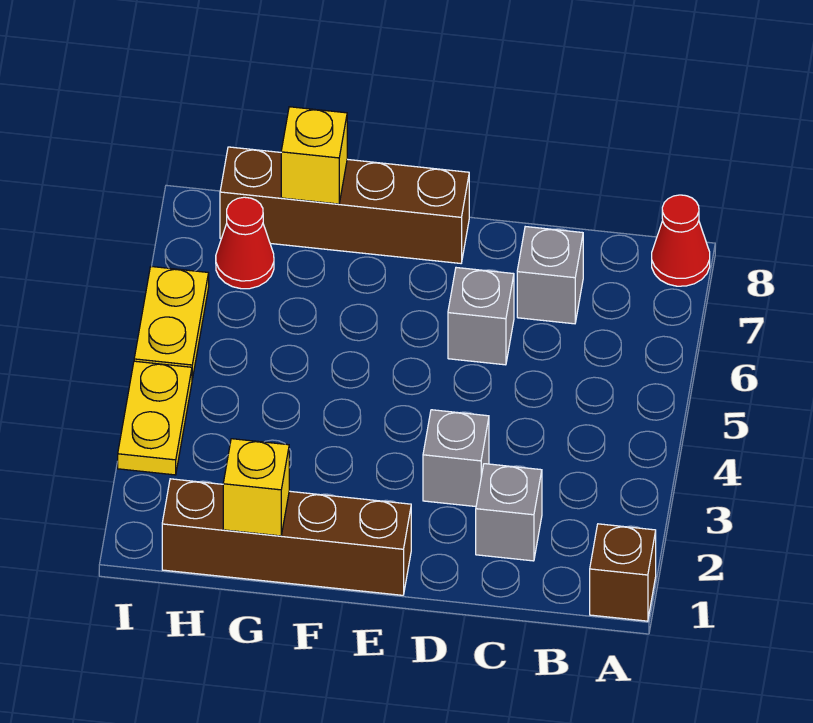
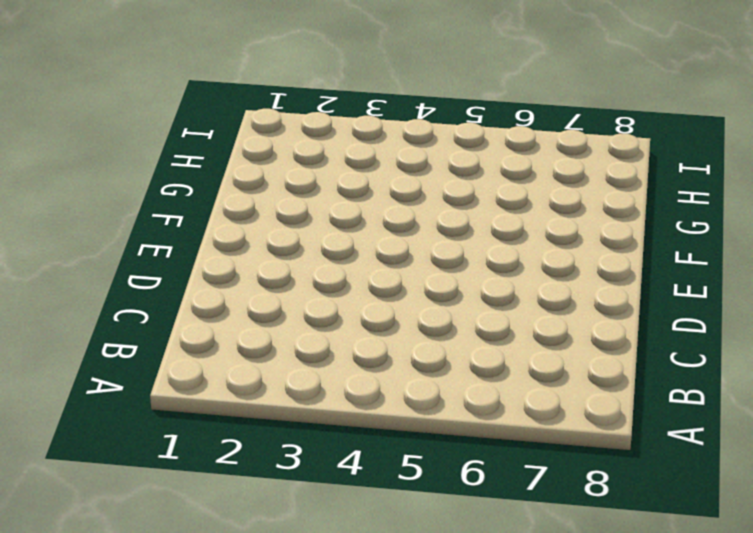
none -> brown brick A1 level 1
none -> red cone A8 level 1
none -> grey brick C2 level 1

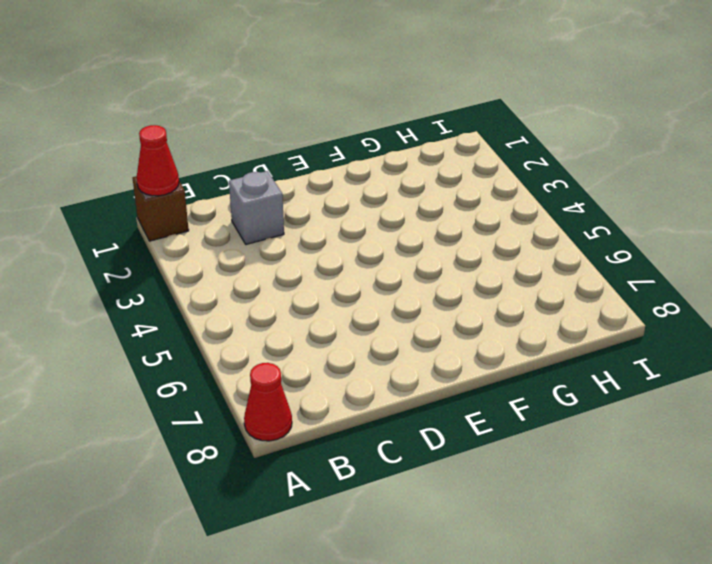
red cone A1 level 2 -> red cone H7 level 1
none -> grey brick C7 level 1
none -> grey brick D3 level 1
none -> grey brick D6 level 1

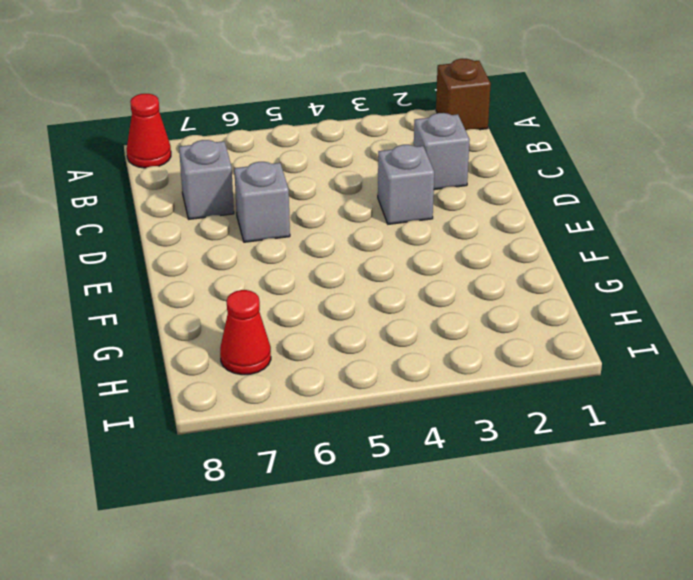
none -> brown brick E1:H1 level 1
none -> brown brick E8:H8 level 1
none -> yellow plate I3:I4 level 1

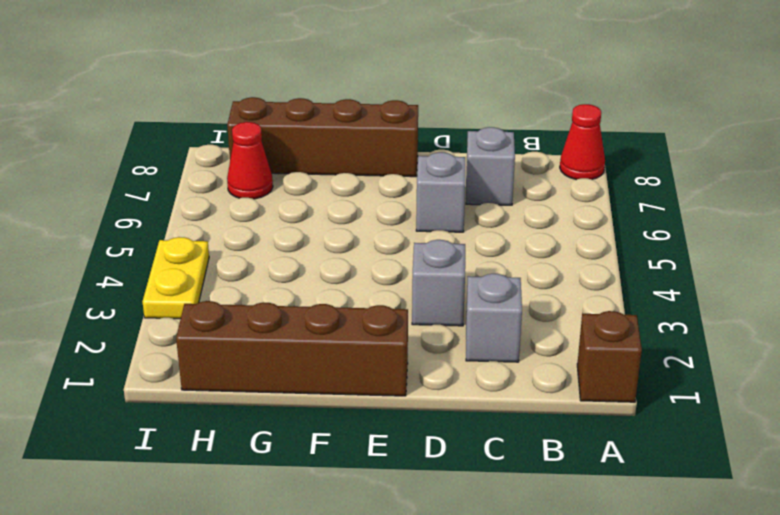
none -> yellow plate I5:I6 level 1
none -> yellow brick G1 level 2
none -> yellow brick G8 level 2

